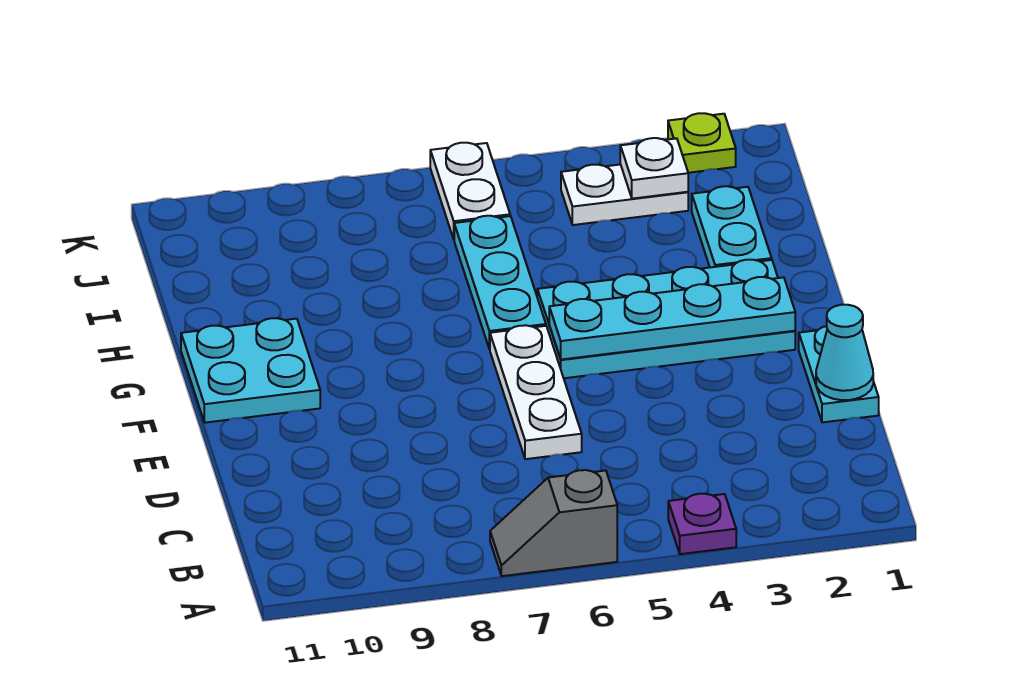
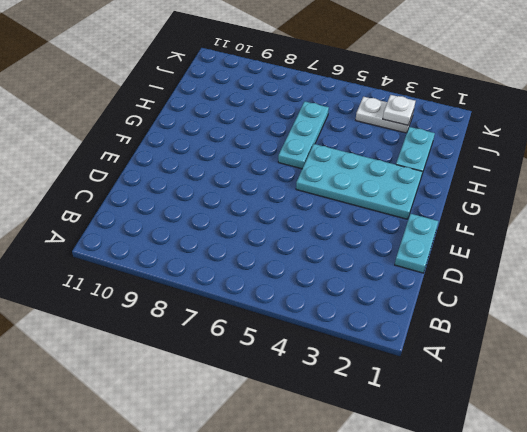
none -> purple plate A4 level 1
none -> grey slope A6:A7 level 1 top 6
none -> white plate D6:F6 level 1

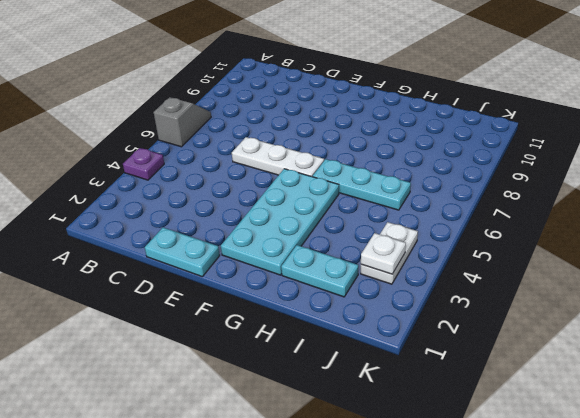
none -> cyan plate F10:G11 level 1
none -> white plate J6:K6 level 1
none -> lime plate K2 level 1

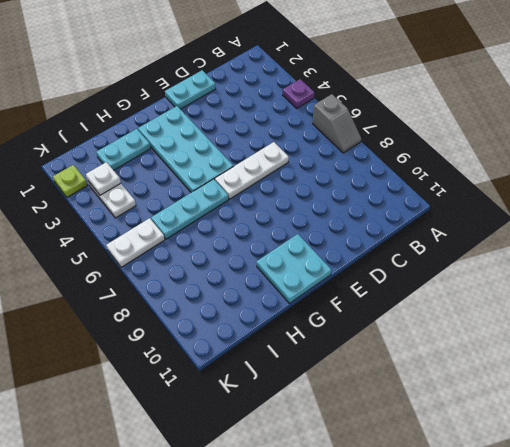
none -> cyan cone D1 level 2
none -> cyan plate F2:F5 level 2

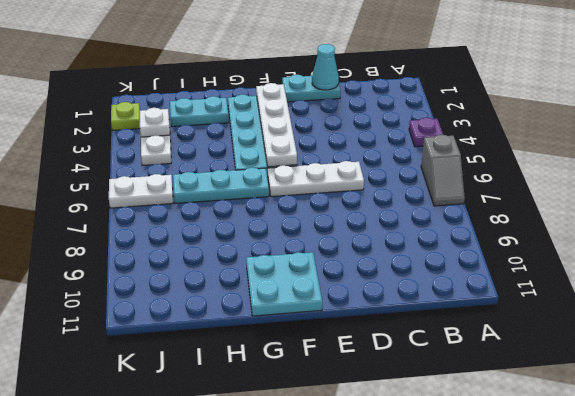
white plate F2:F5 level 2 -> cyan plate F2:F5 level 2

